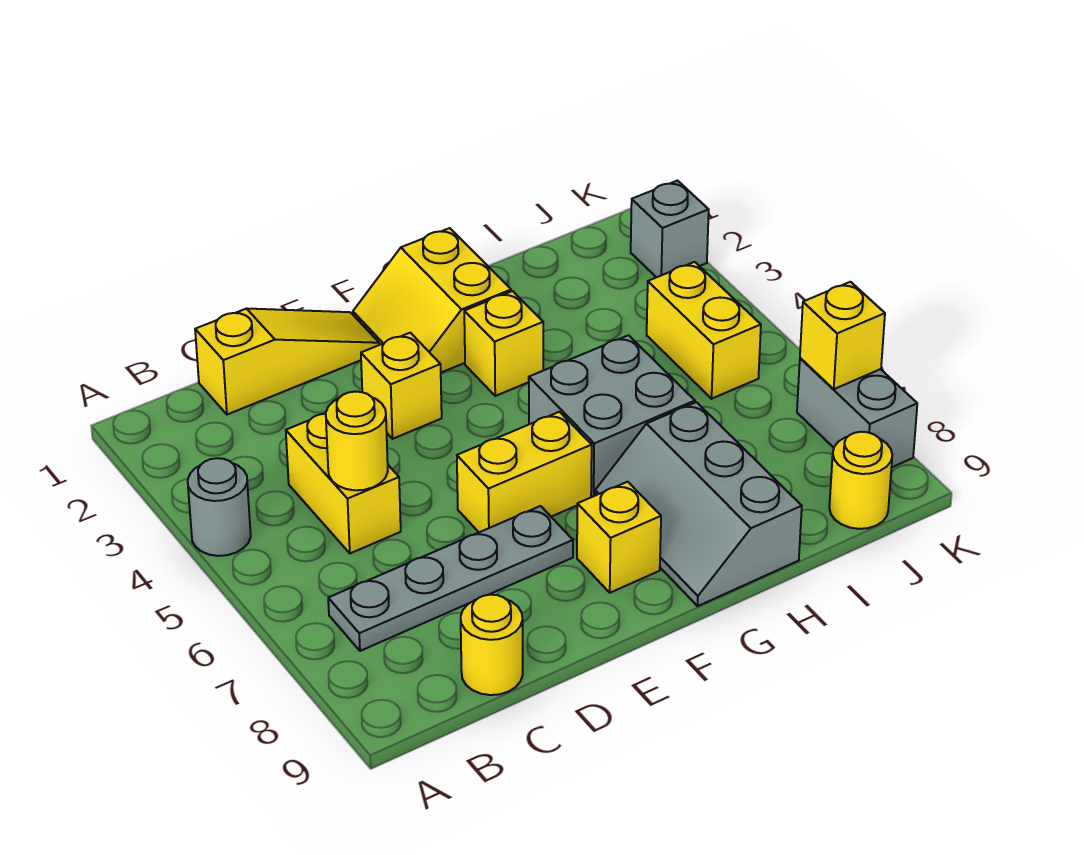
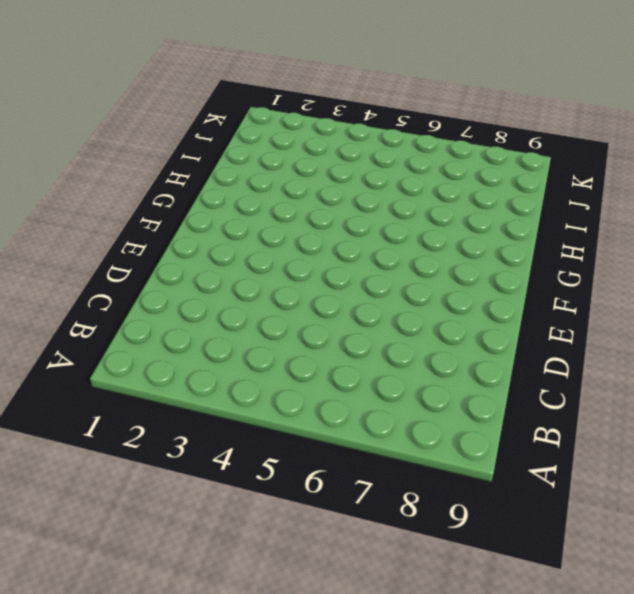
none -> grey round brick A4 level 1
none -> grey plate B7:E7 level 1
none -> yellow slope C1:E1 level 1 top C

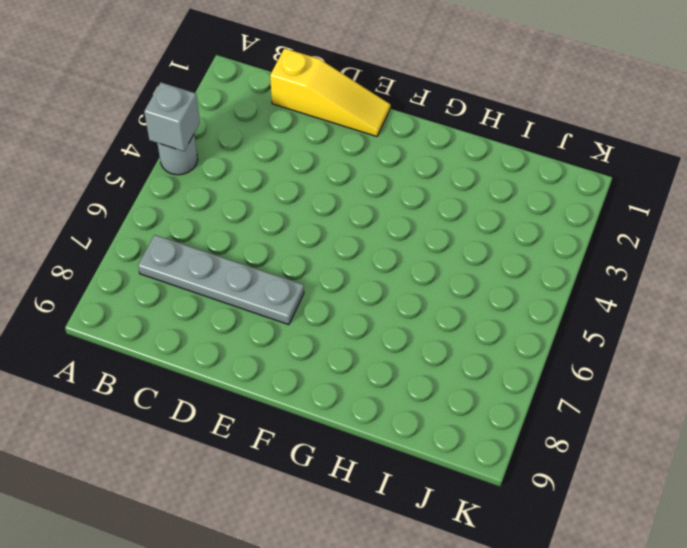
grey brick A4 level 2 -> grey brick K2 level 1
none -> yellow brick C4:C5 level 1
none -> yellow round brick C9 level 1
none -> yellow brick E3 level 1

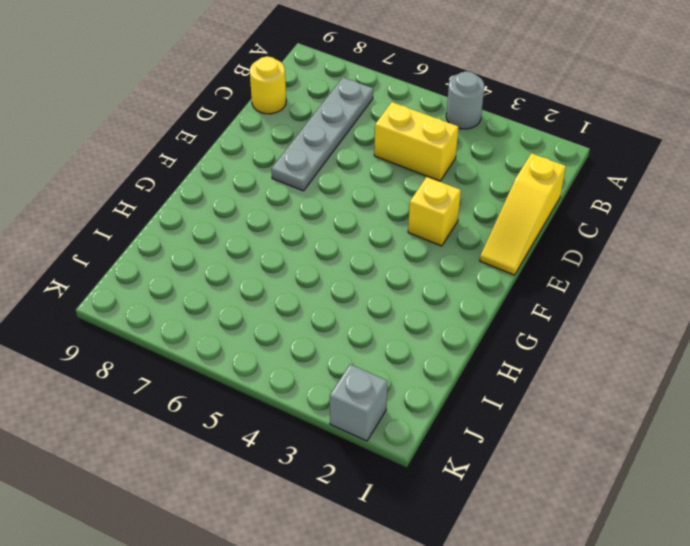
none -> yellow brick E6:F6 level 1
none -> yellow slope F1:G2 level 1 top G
none -> yellow brick F8 level 1

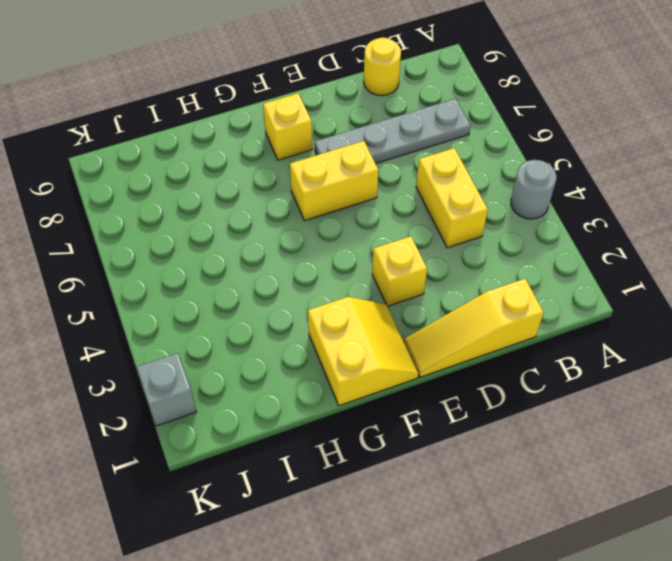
none -> yellow brick G3 level 1
none -> grey brick G5:H6 level 1
none -> grey slope G7:H9 level 1 top H

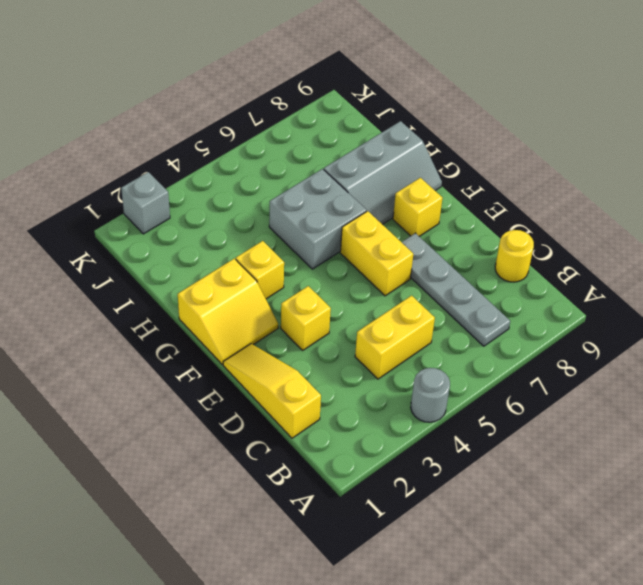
none -> yellow brick J4:J5 level 1
none -> yellow round brick J9 level 1
none -> grey brick K7:K8 level 1

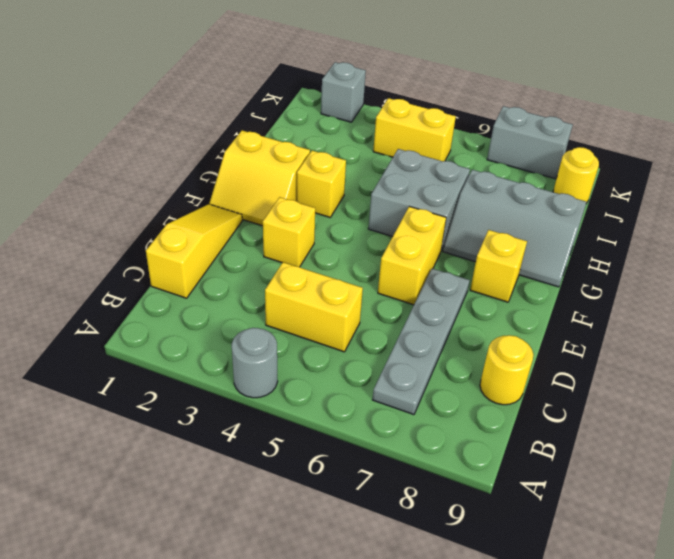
none -> yellow round brick C5 level 2
none -> yellow brick K7 level 2

